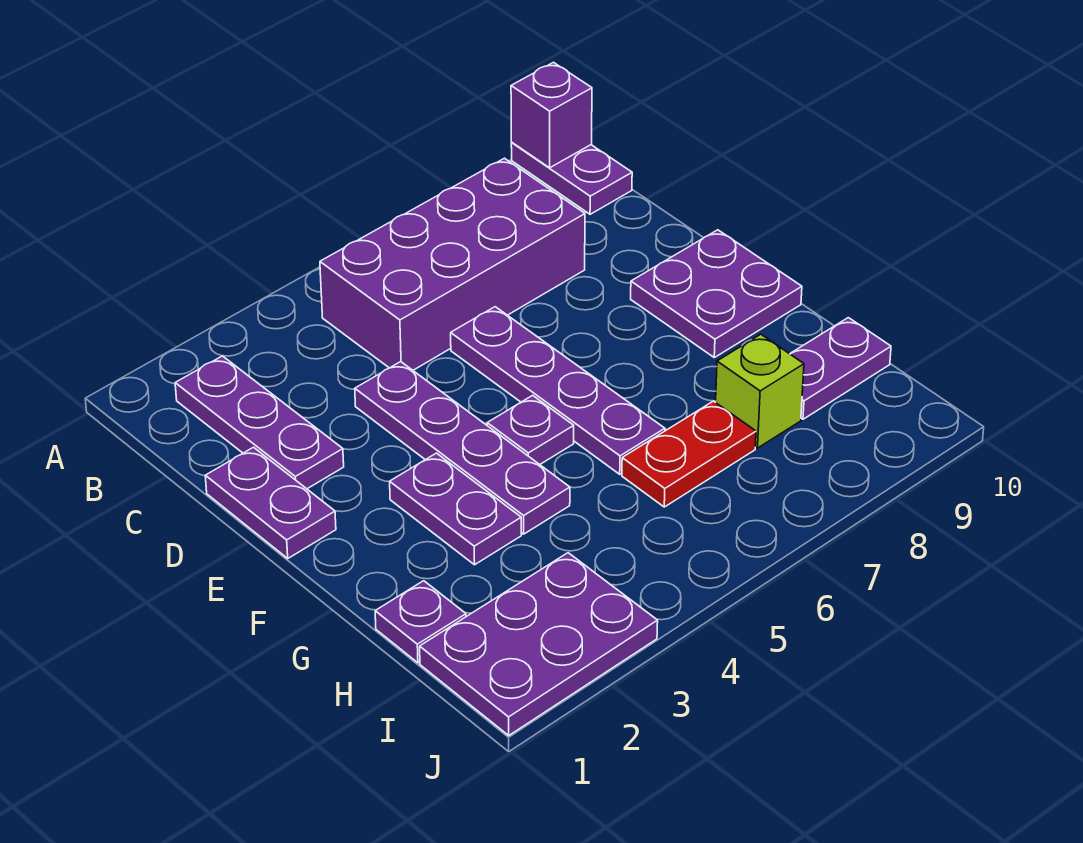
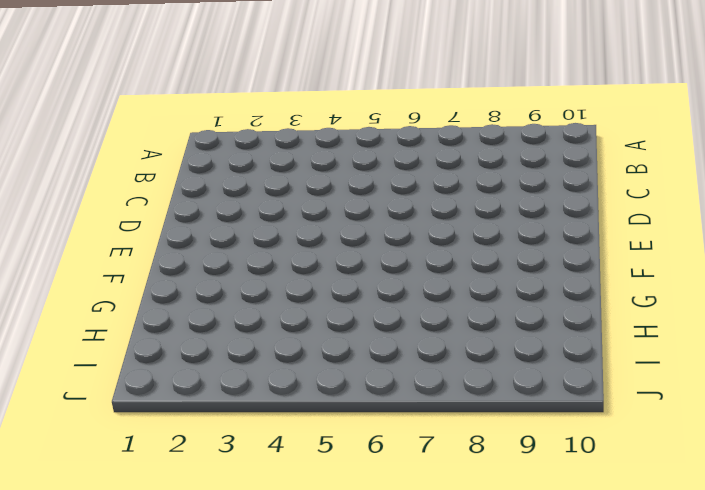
none -> purple plate A10:B10 level 1
none -> purple plate B2:D2 level 1
none -> purple brick B5:C8 level 1

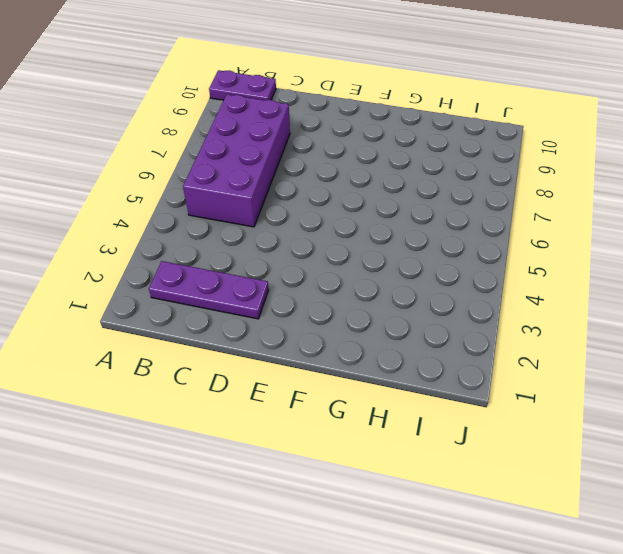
none -> purple plate D1:E1 level 1
none -> purple plate D4:G4 level 1
none -> purple plate D6:G6 level 1

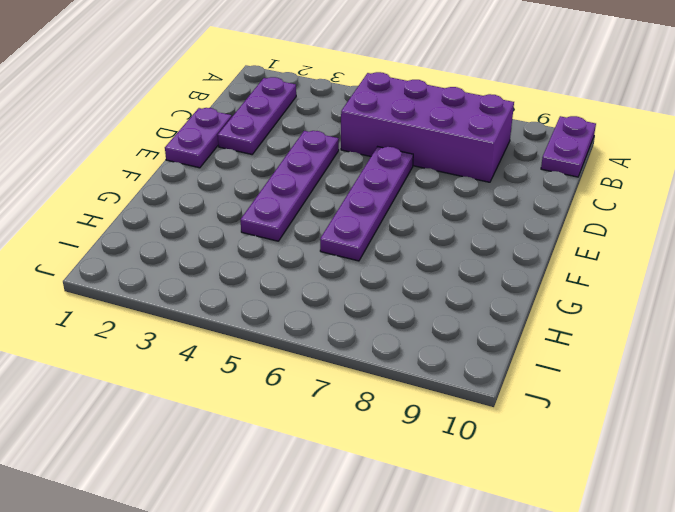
none -> purple plate E9:F10 level 1
none -> purple plate F3:G3 level 1
none -> purple plate F5 level 1

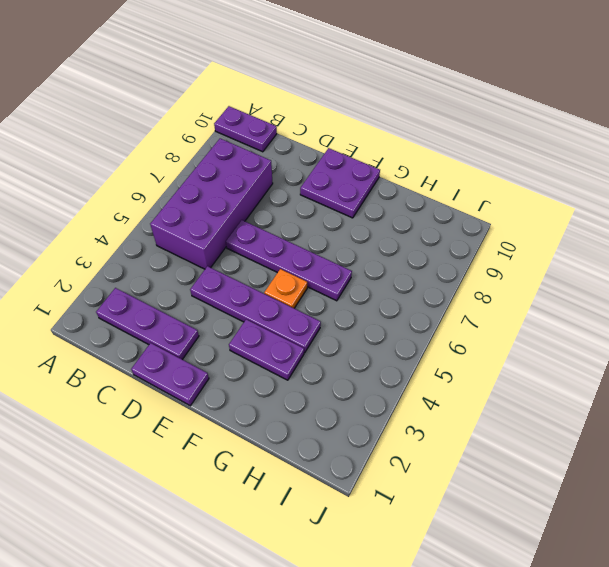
orange plate F5 level 1 -> purple plate F5 level 1
none -> purple plate H1 level 1
none -> red plate H6:H7 level 1
none -> lime brick H8 level 1

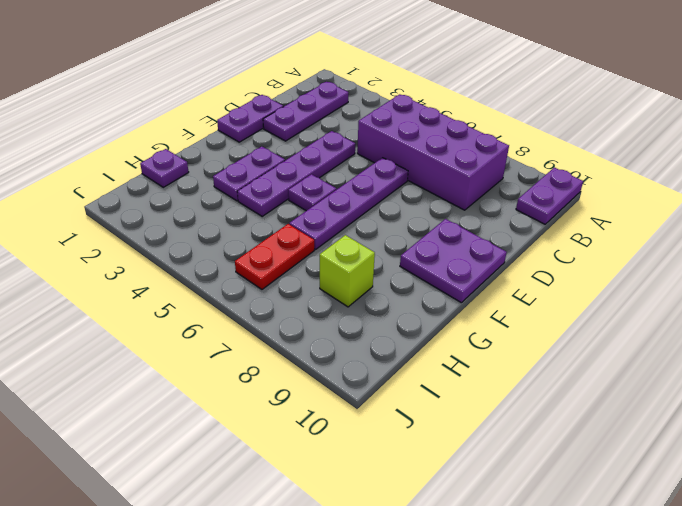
red plate H6:I6 level 1 -> red plate H6:H7 level 1
none -> purple plate H9:H10 level 1
none -> purple plate I1:J3 level 1
none -> purple brick A10 level 2

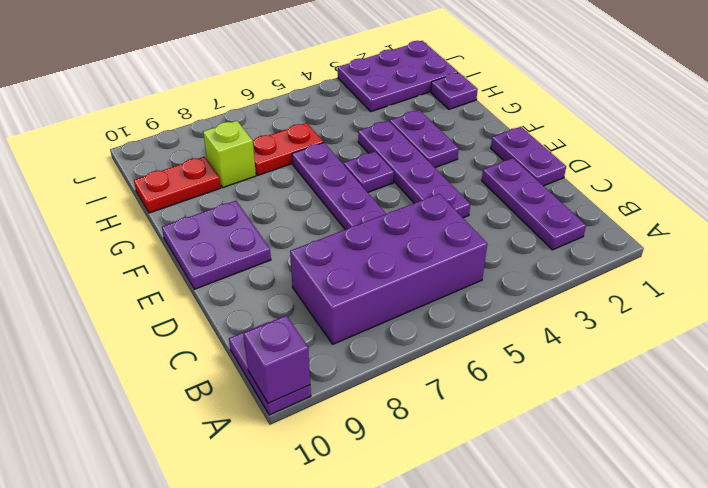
red plate H9:H10 level 1 -> purple plate H9:H10 level 1

